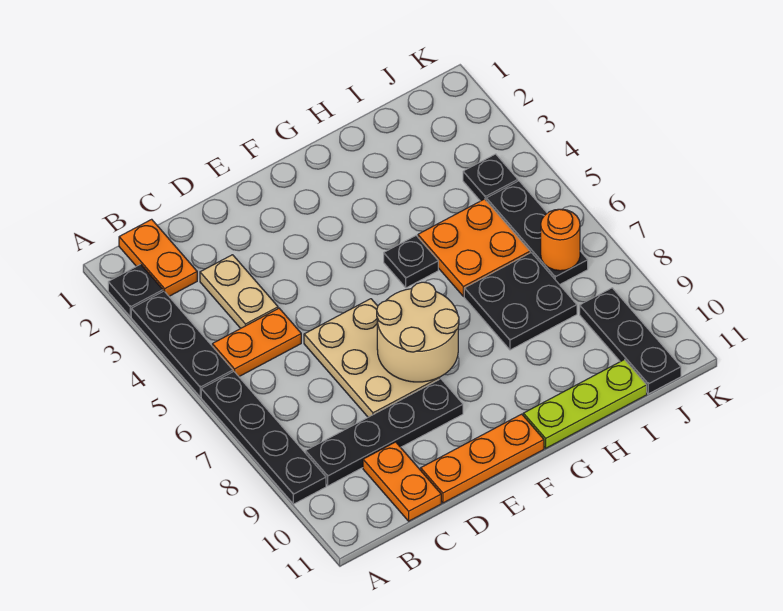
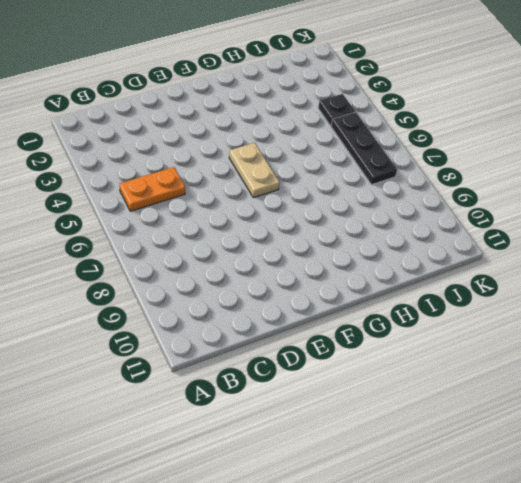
tan plate F5:F6 level 1 -> tan plate C3:C4 level 1
none -> black plate A2 level 1
none -> black plate A3:A5 level 1
none -> black plate A6:A9 level 1

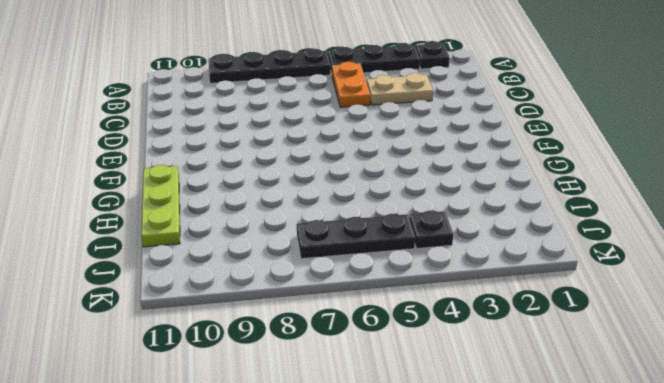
none -> orange plate B1:B2 level 1
none -> black plate B9:E9 level 1
none -> orange plate C10:C11 level 1

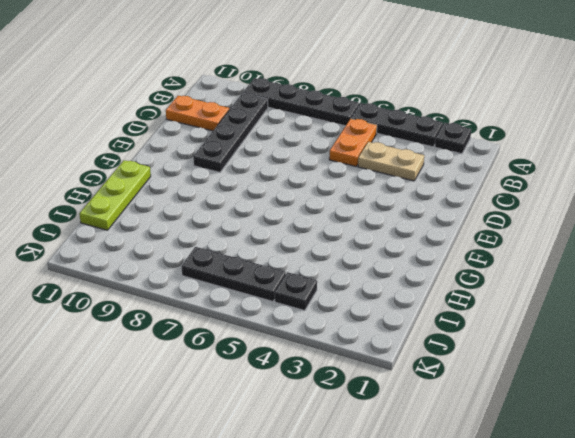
none -> orange plate B1:B2 level 1
none -> tan plate D6:E8 level 1
none -> orange plate D11:F11 level 1

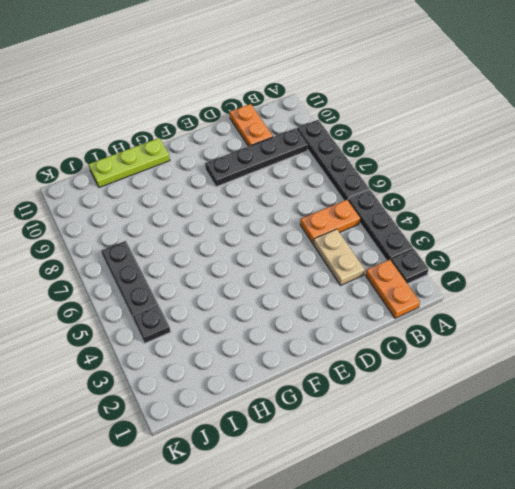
none -> tan plate D6:E8 level 1
none -> orange plate D11:F11 level 1
none -> black plate G5 level 1

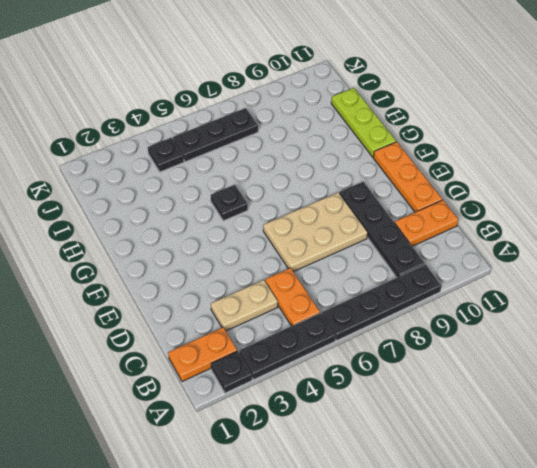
none -> orange plate H5:I6 level 1
none -> black plate H7:I8 level 1
none -> black plate J9:J11 level 1

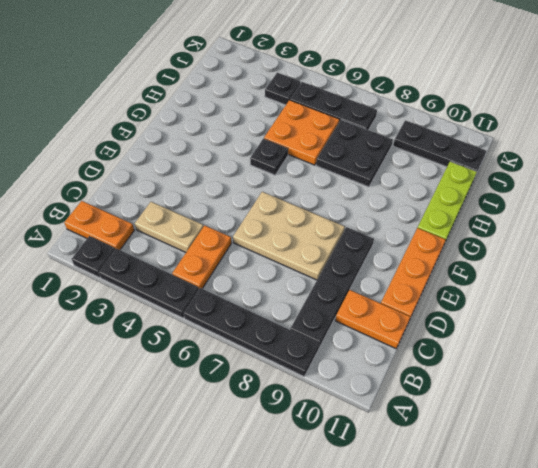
none -> tan round brick E7:F8 level 2
none -> orange round brick J7 level 2

